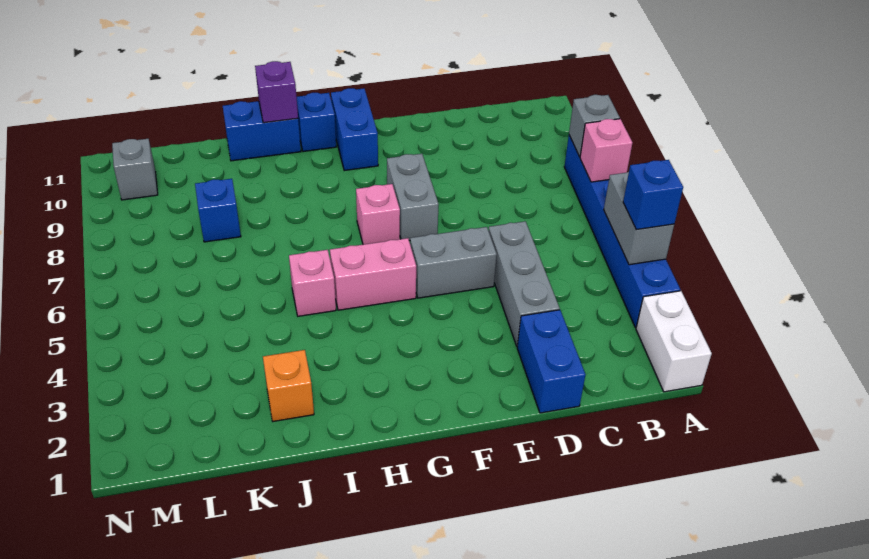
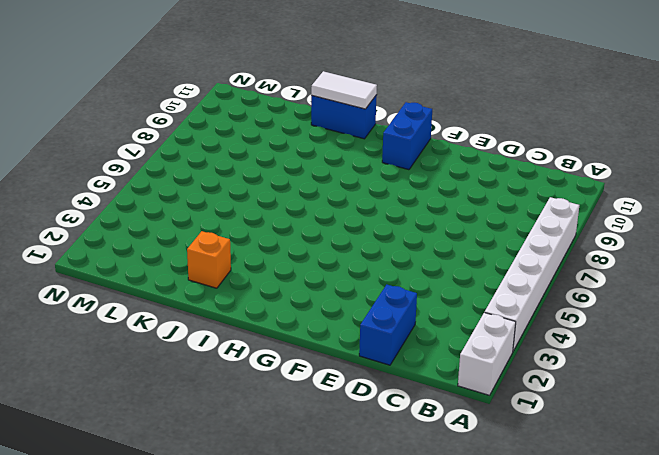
white brick A3:A8 level 1 -> blue brick A3:A8 level 1
white tile I11:J11 level 2 -> purple brick I11 level 2
none -> grey brick D3:D5 level 1
none -> grey brick E5:F5 level 1
none -> grey brick F7:F8 level 1

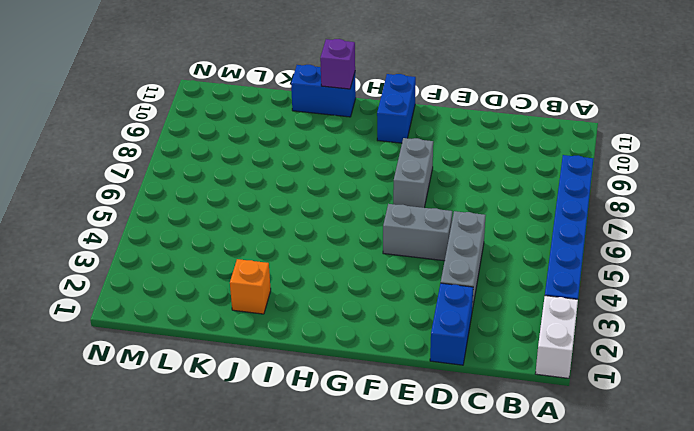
none -> pink brick G5:H5 level 1
none -> pink brick G7 level 1
none -> blue brick H11 level 1

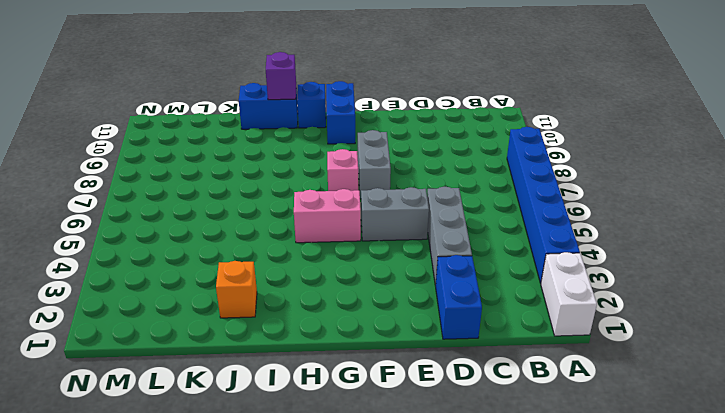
none -> pink brick I5 level 1
none -> blue brick K8 level 1
none -> grey brick M10 level 1

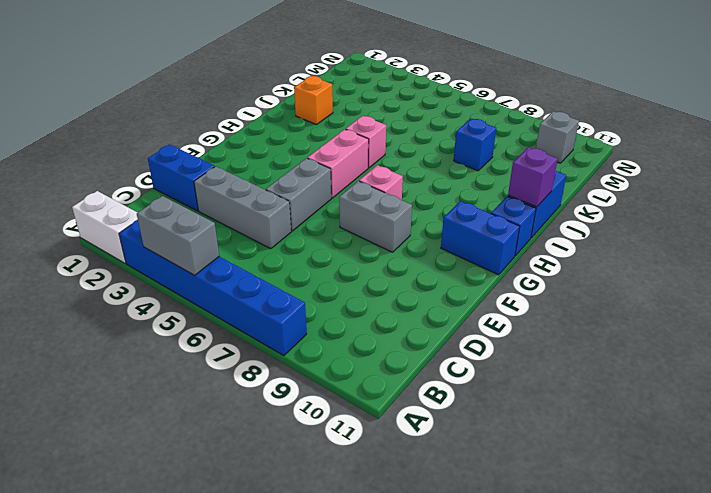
none -> pink brick A7 level 2
none -> grey brick A8 level 2
none -> blue brick A4 level 3

